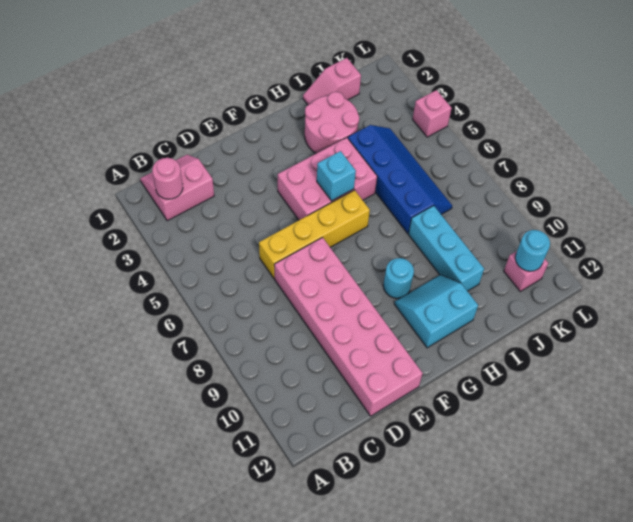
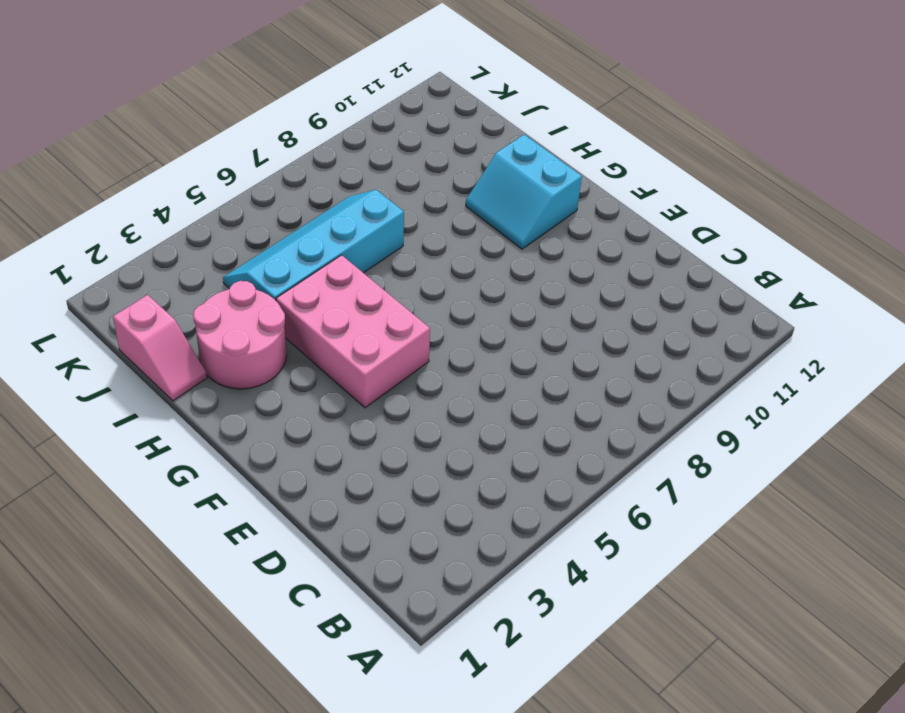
cyan slope I4:J7 level 1 top I -> blue slope I4:J7 level 1 top I
none -> pink slope B1:C2 level 1 top 2
none -> yellow brick D6:G6 level 1
none -> pink brick D7:E12 level 1

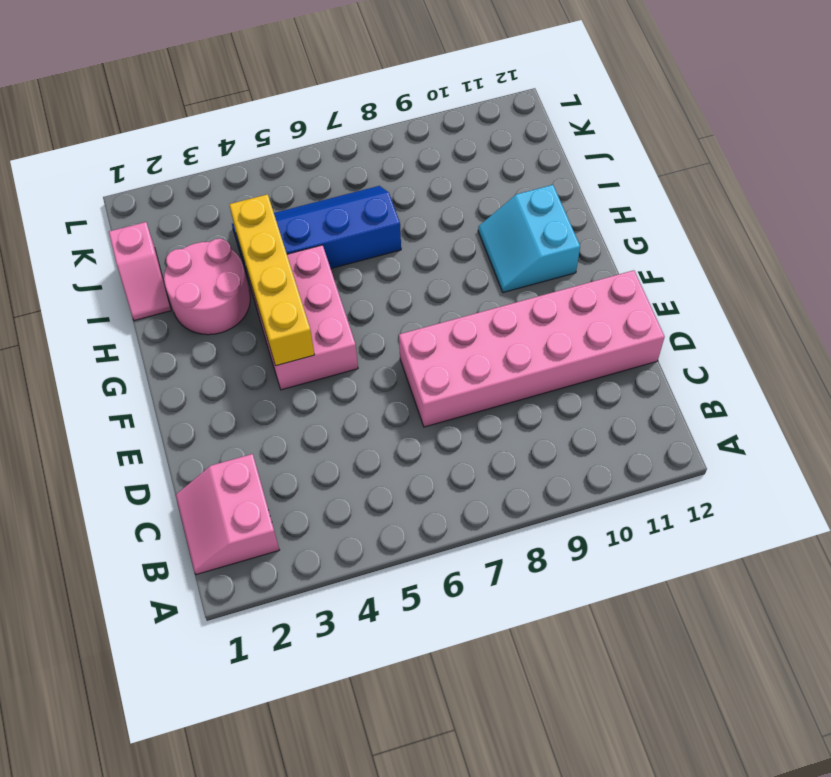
yellow brick F4:I4 level 2 -> yellow brick D6:G6 level 1
none -> cyan round brick G9 level 1
none -> cyan brick I8:I10 level 1
none -> pink brick K11 level 1

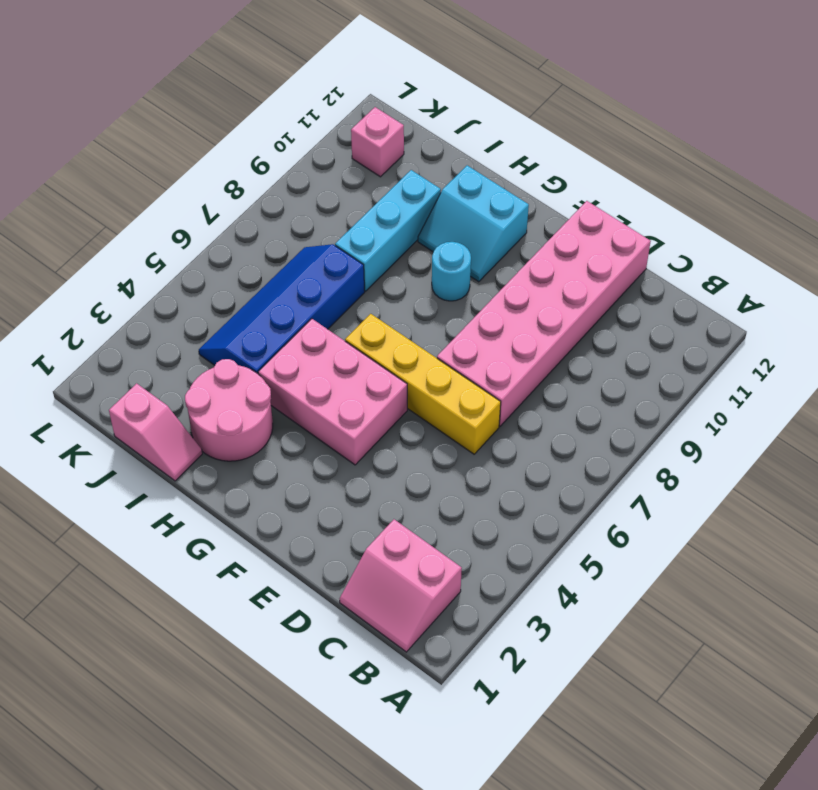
none -> pink brick L4 level 1
none -> pink round brick B2 level 2
none -> cyan brick G5 level 2

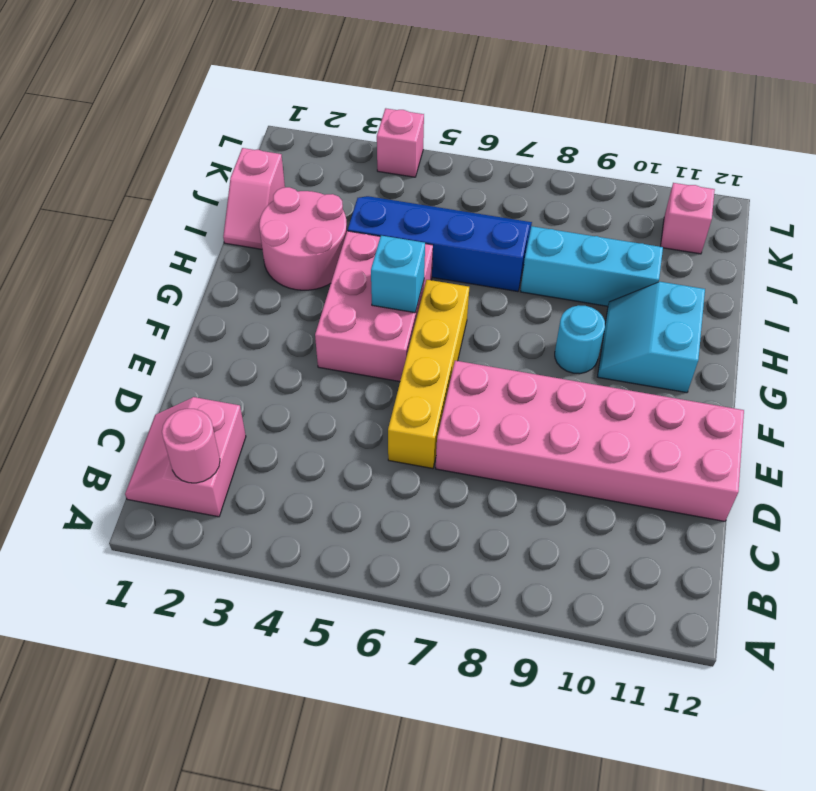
none -> cyan round brick K11 level 2

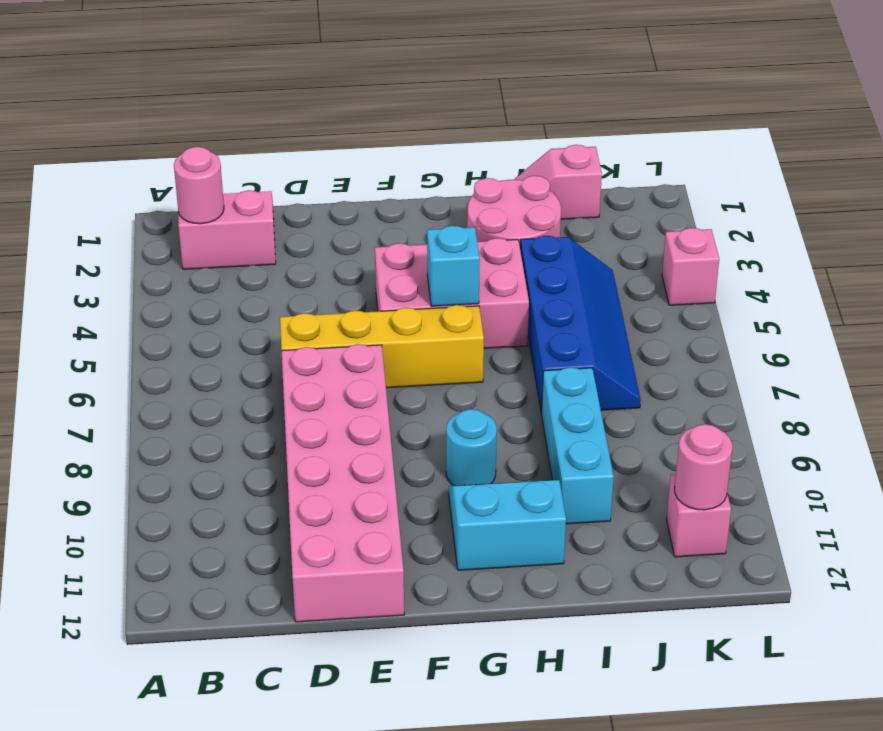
pink round brick K11 level 2 -> cyan round brick K11 level 2

